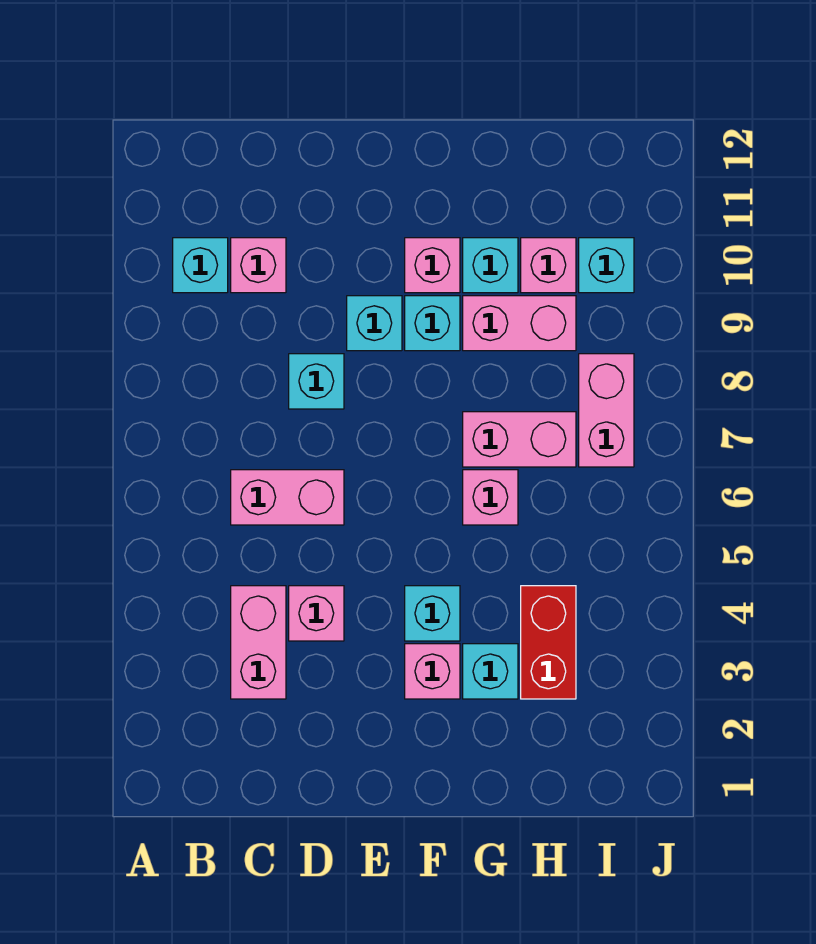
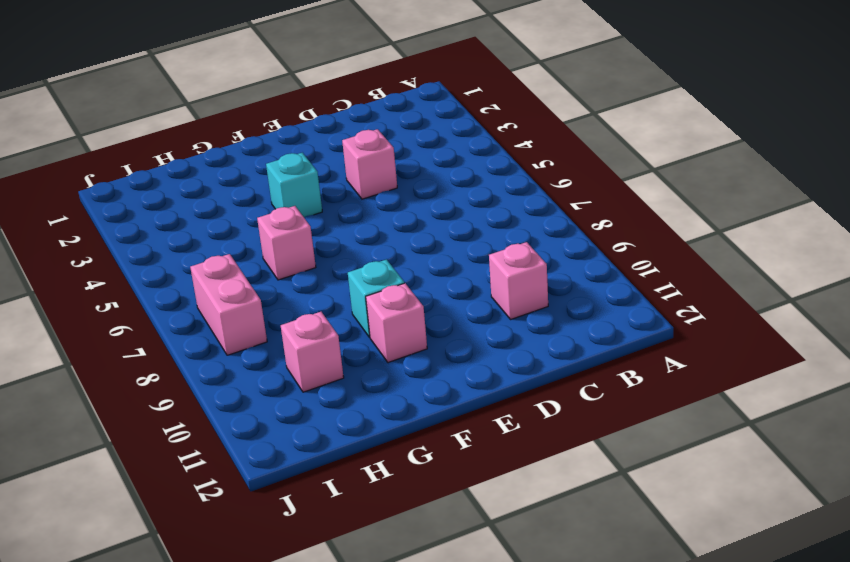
none -> cyan brick B10 level 1
none -> pink brick C3:C4 level 1
none -> pink brick C6:D6 level 1

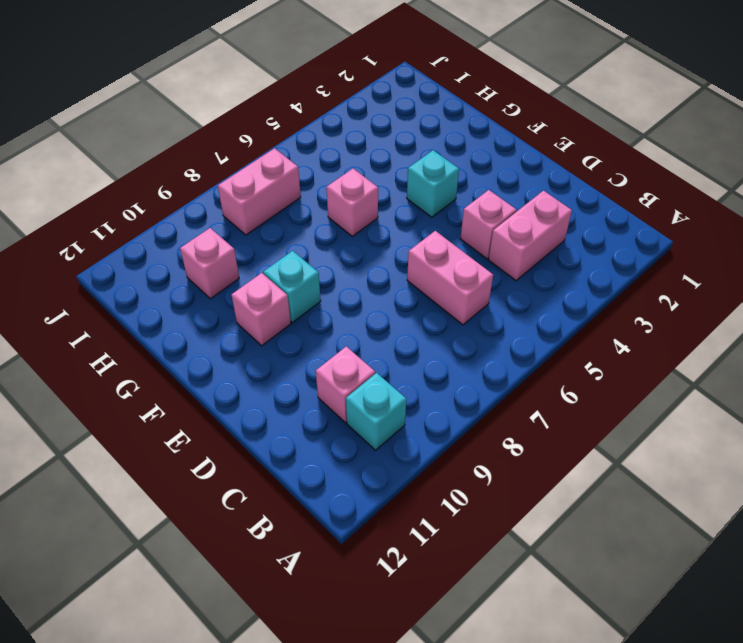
none -> cyan brick D8 level 1
none -> cyan brick E9 level 1
none -> pink brick F3 level 1

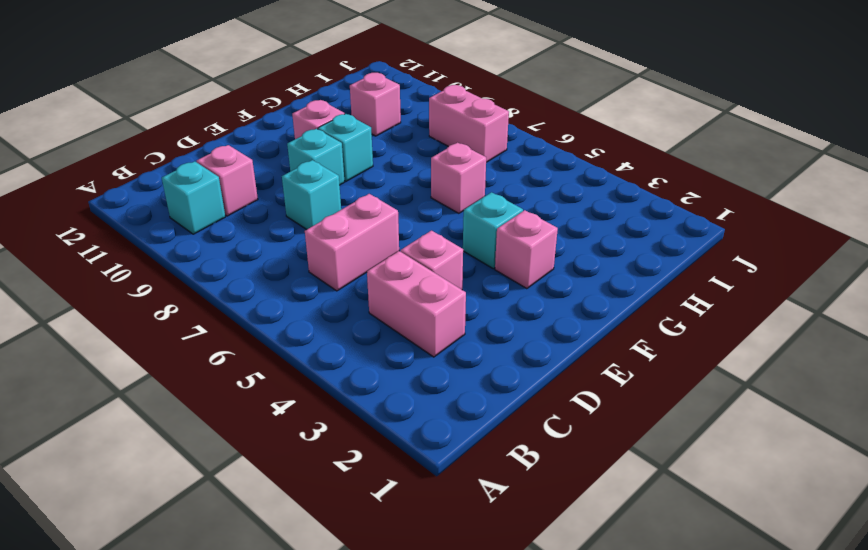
none -> cyan brick G3 level 1
none -> pink brick G7:H7 level 1
none -> pink brick G9:H9 level 1

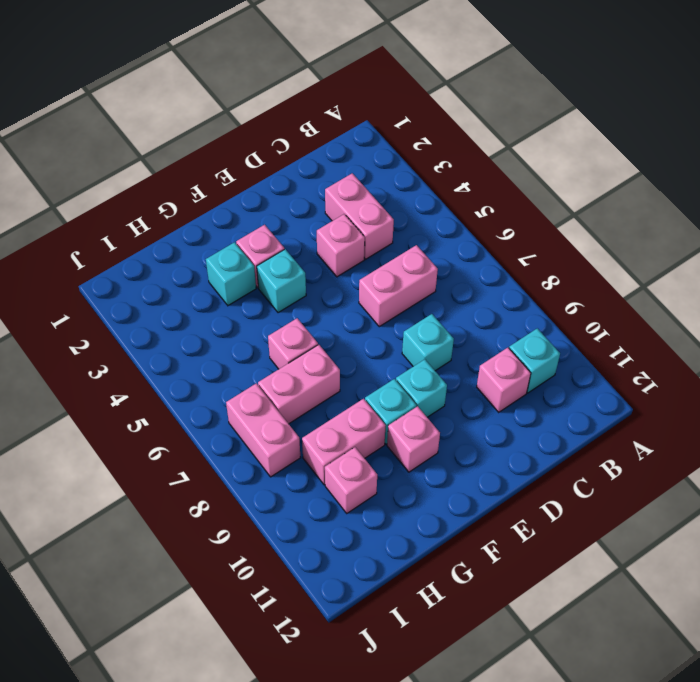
none -> cyan brick G10 level 1
none -> red brick H3:H4 level 1
none -> cyan brick I10 level 1

